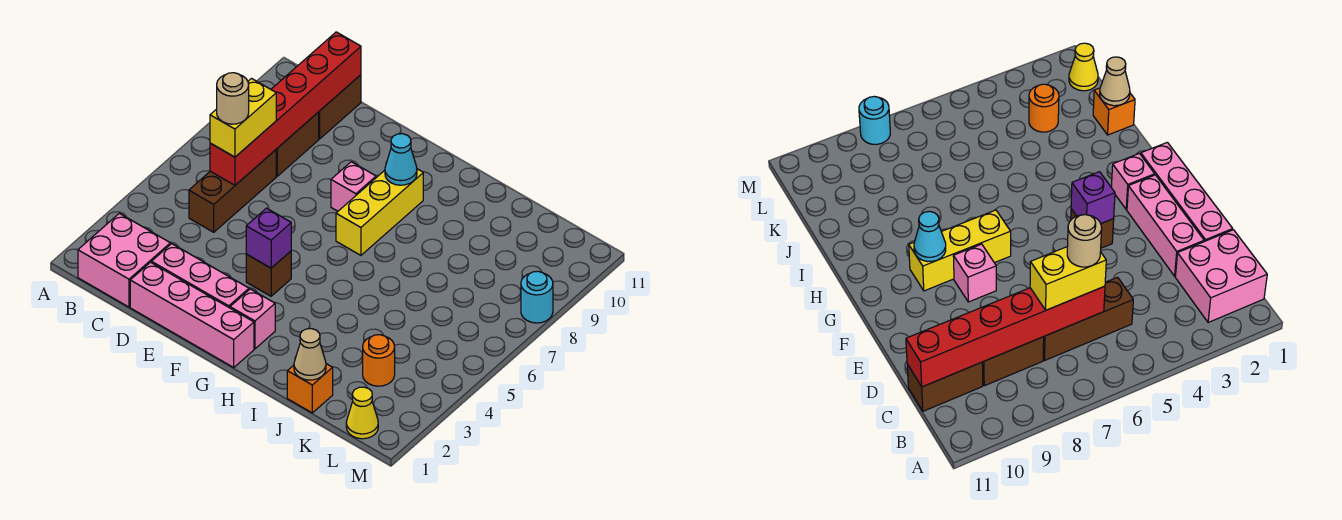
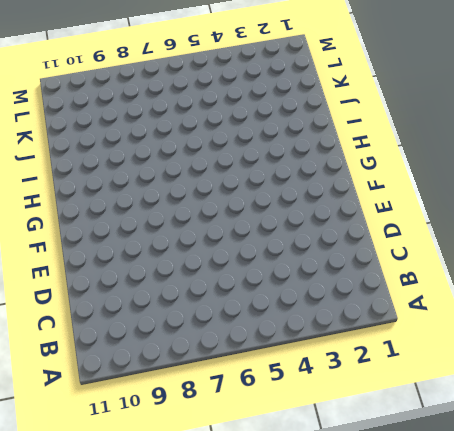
none -> pink brick B1:C2 level 1
none -> brown brick C5:C7 level 1
none -> brown brick C8:C9 level 1

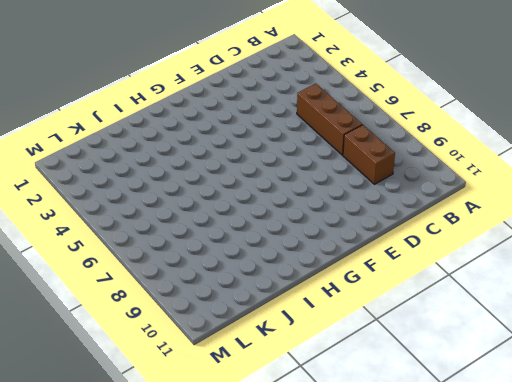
none -> pink brick B1:C2 level 1
none -> brown brick C10:C11 level 1
none -> pink brick D1:G1 level 1

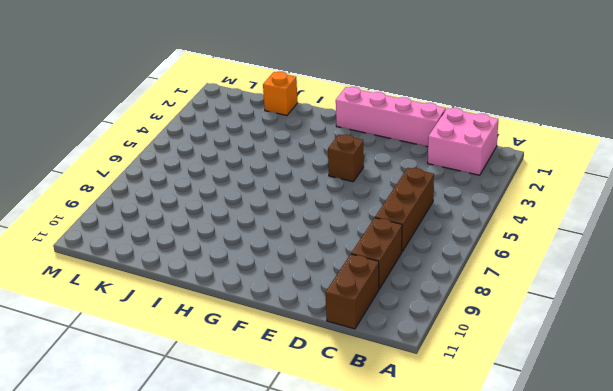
none -> pink brick D2:F2 level 1
none -> pink brick F8 level 1
none -> pink brick G2 level 1

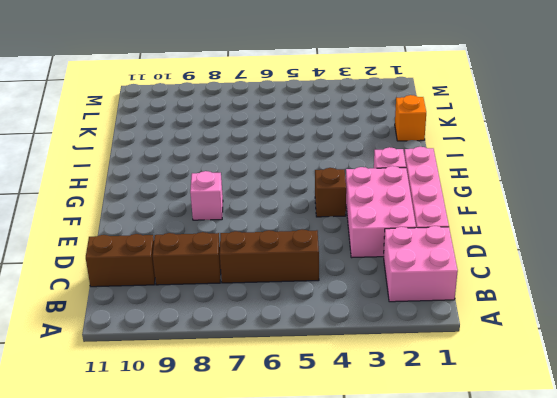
pink brick D2:F3 level 1 -> pink brick D2:F2 level 1
none -> yellow brick G7:G9 level 1
none -> orange round brick K3 level 1
none -> yellow cone L1 level 1

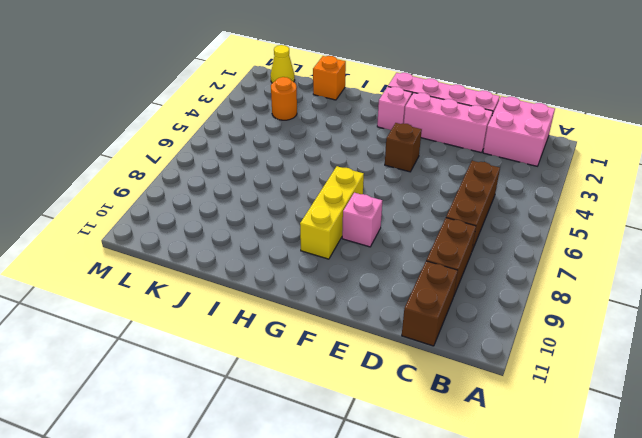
none -> cyan round brick M8 level 1
none -> red brick C6:C11 level 2
none -> purple brick F4 level 2

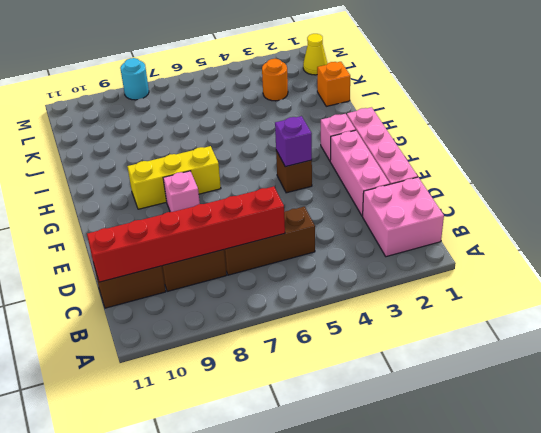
none -> cyan cone G9 level 2
none -> tan cone J1 level 2
none -> yellow brick C6:C7 level 3

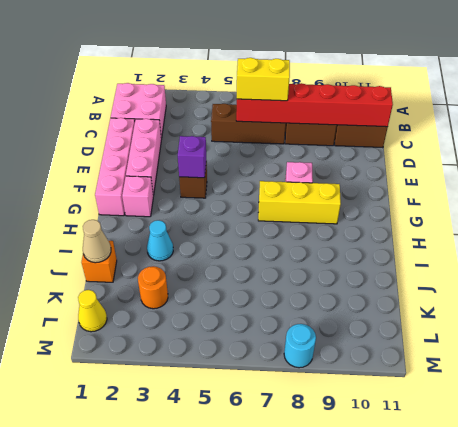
cyan cone I3 level 1 -> cyan cone G9 level 2
none -> tan round brick C6 level 4

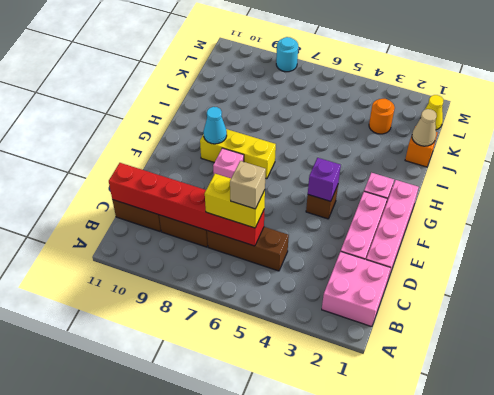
tan brick C6 level 4 -> tan round brick C6 level 4

